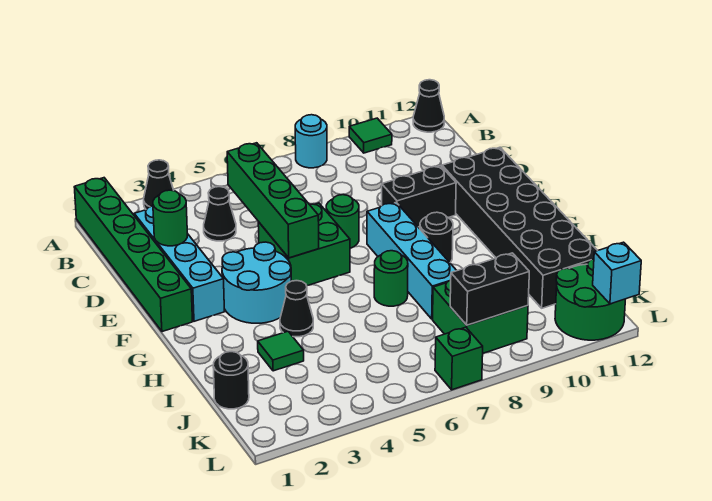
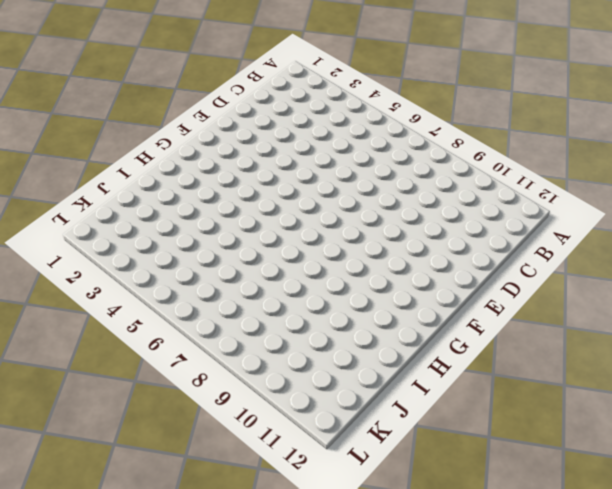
none -> green brick A1:F1 level 1
none -> black cone A3 level 1
none -> cyan round brick A8 level 1

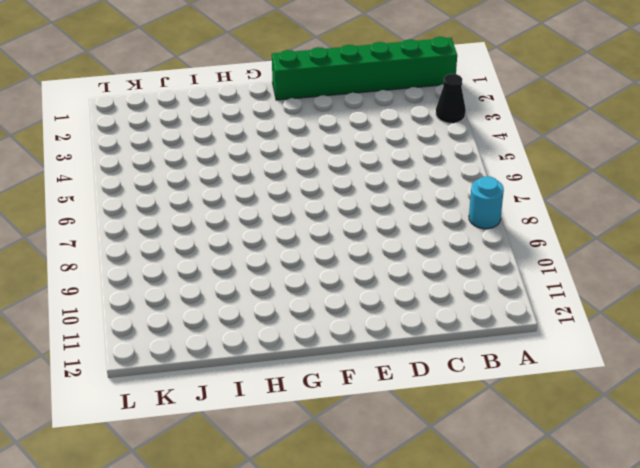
none -> green tile A10 level 1
none -> black cone A12 level 1
none -> cyan brick C2:F2 level 1

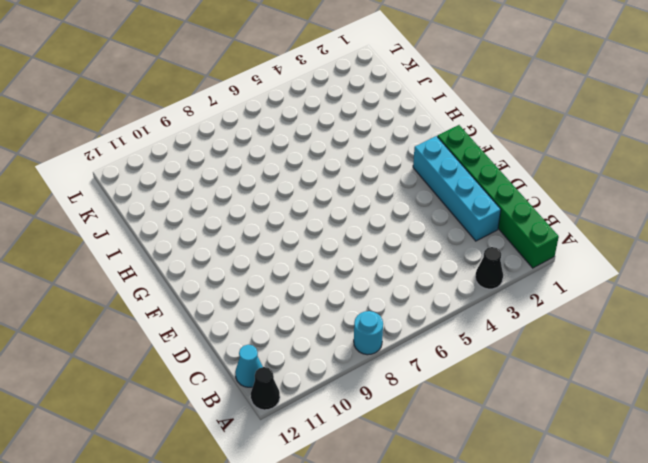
cyan cone B12 level 1 -> none
none -> green tile A10 level 1
none -> black cone C4 level 1
none -> green brick E5:F6 level 1

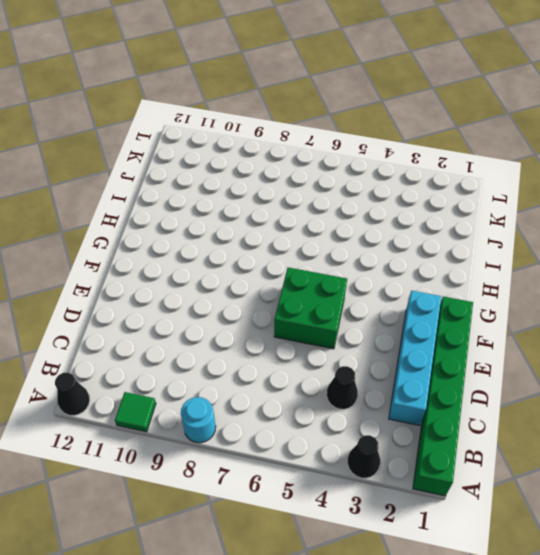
none -> green round brick E7 level 1
none -> black brick E9:E10 level 1
none -> black brick E11:J12 level 1

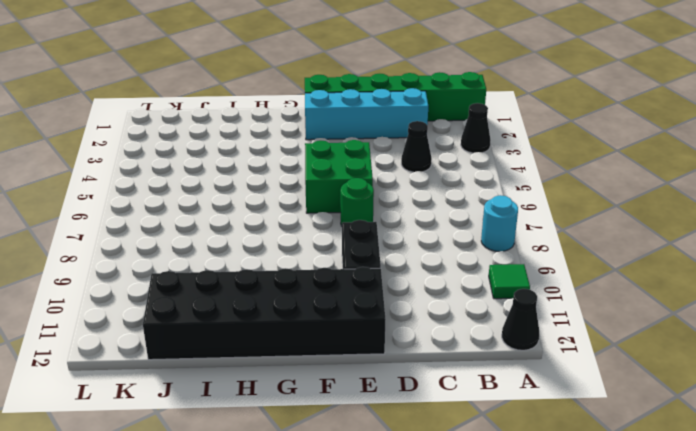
none -> cyan round brick F3:G4 level 1
none -> cyan brick F8:I8 level 1
none -> black round brick G9 level 1

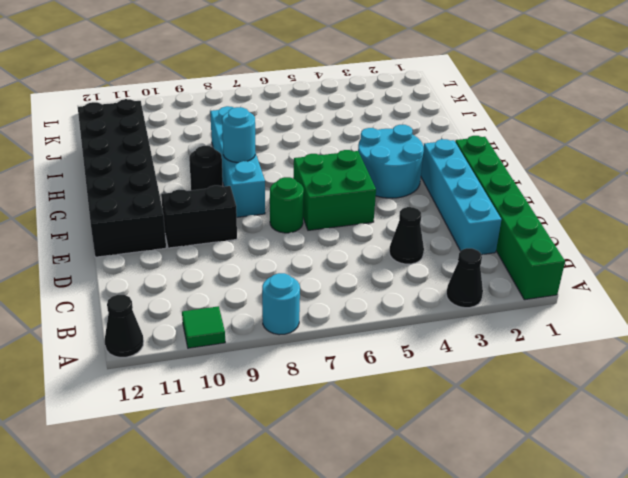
cyan round brick G8 level 2 -> none
none -> black cone H4 level 1
none -> green round brick H7 level 1
none -> green tile I3 level 1

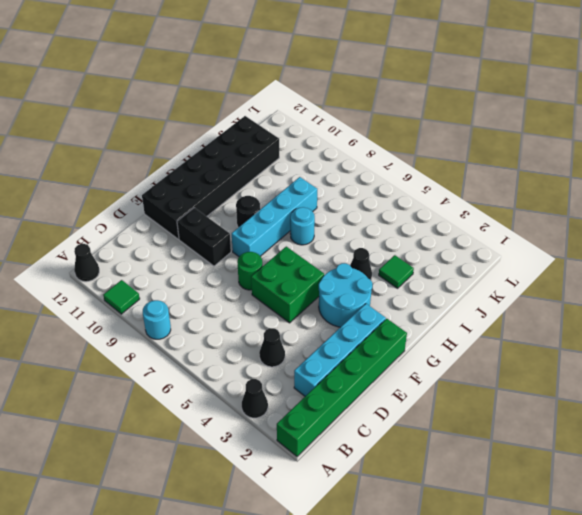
cyan round brick H7 level 1 -> green round brick H7 level 1
none -> black round brick J1 level 1
none -> green brick J8:K9 level 1
none -> green round brick K11:L12 level 1

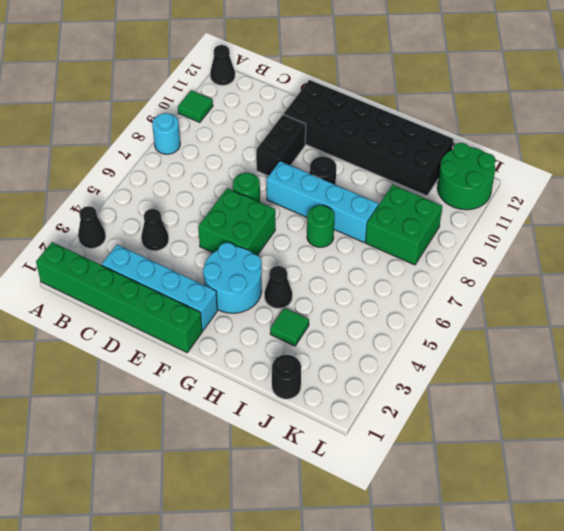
none -> green brick L7 level 1
none -> green brick C5:F5 level 2
none -> green round brick D2 level 2

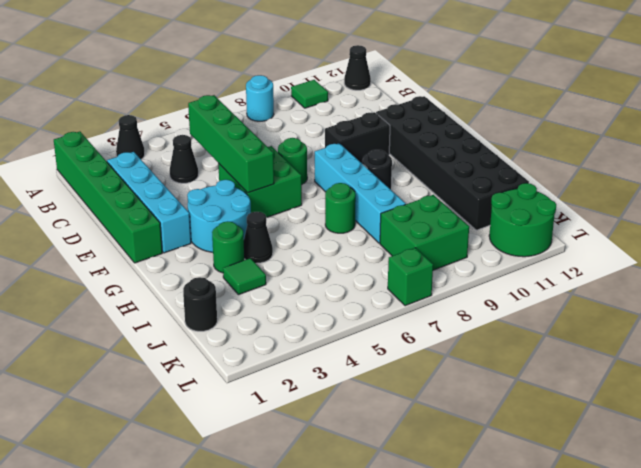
green round brick H3 level 1 -> green round brick D2 level 2
none -> black brick K8:K9 level 2
none -> cyan brick L12 level 2

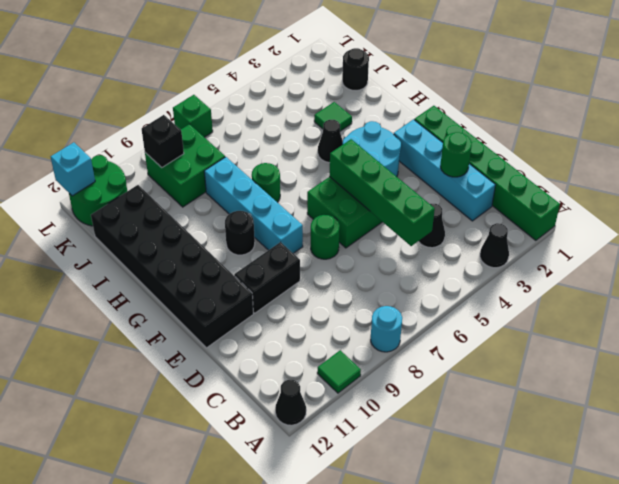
black brick K9 level 2 -> black brick K8:K9 level 2

